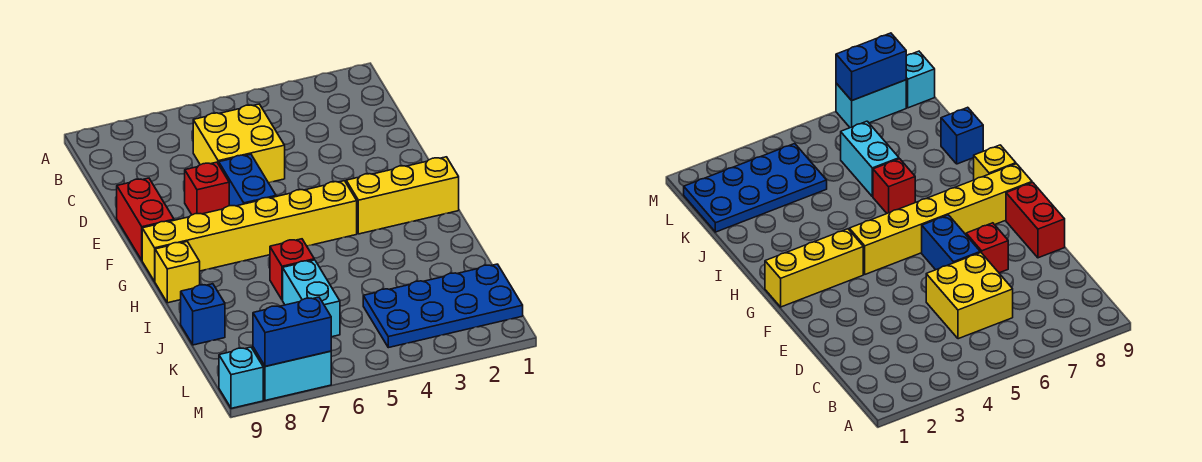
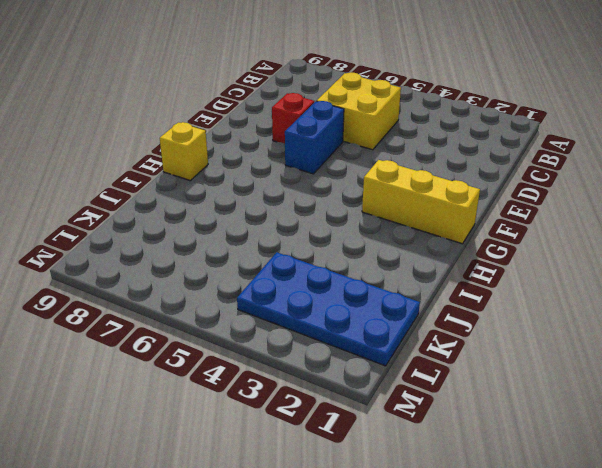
none -> red brick E9:F9 level 1
none -> yellow brick G4:G9 level 1
none -> red brick I6 level 1

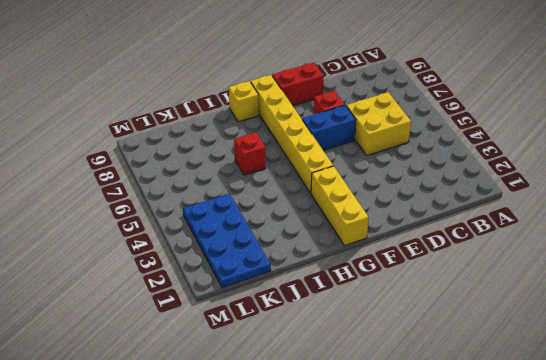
none -> cyan brick J6:K6 level 1
none -> blue brick J9 level 1
none -> cyan brick M7:M8 level 1

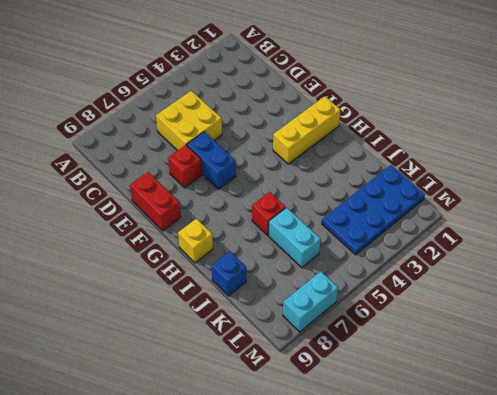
none -> yellow brick G4:G9 level 1
none -> cyan brick M9 level 1
none -> blue brick M7:M8 level 2

